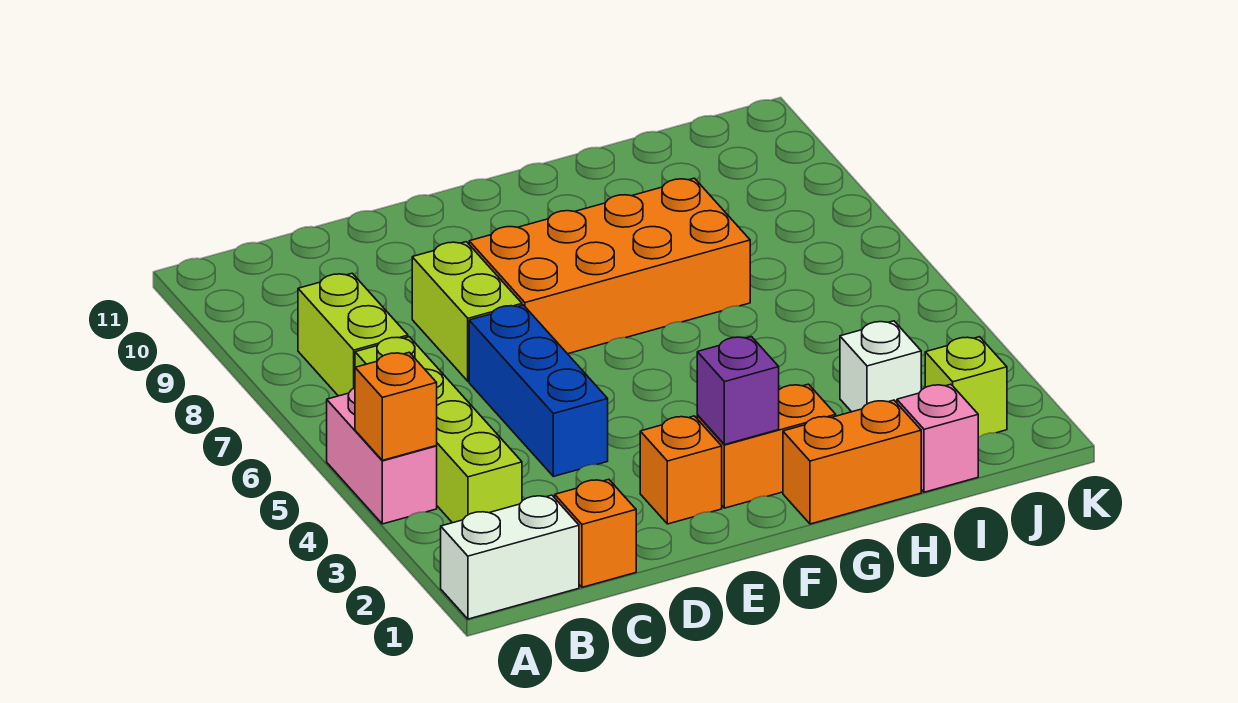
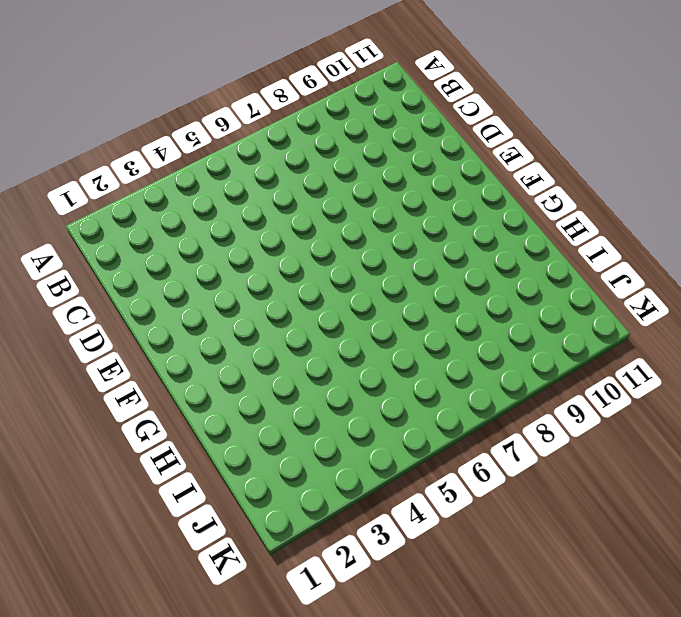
none -> white brick A1:B1 level 1
none -> pink brick A4:A5 level 1
none -> lime brick B3:B6 level 1

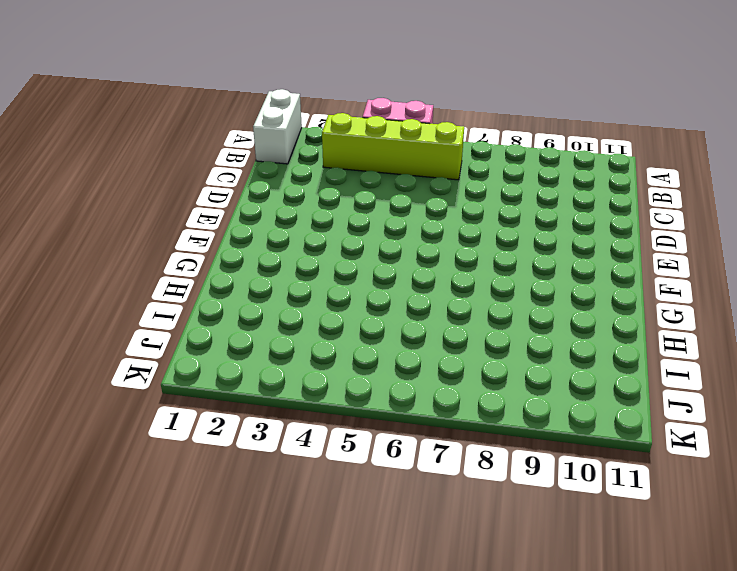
none -> lime brick B7:B8 level 1
none -> orange brick C1 level 1
none -> blue brick D4:D6 level 1

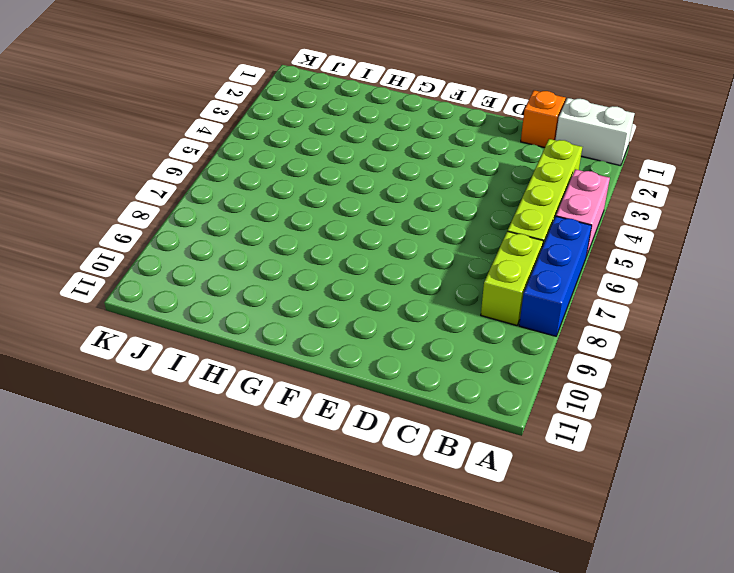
blue brick A6:A8 level 1 -> blue brick D4:D6 level 1
none -> lime brick D7:D8 level 1
none -> orange brick E2 level 1
none -> orange brick E7:H8 level 1

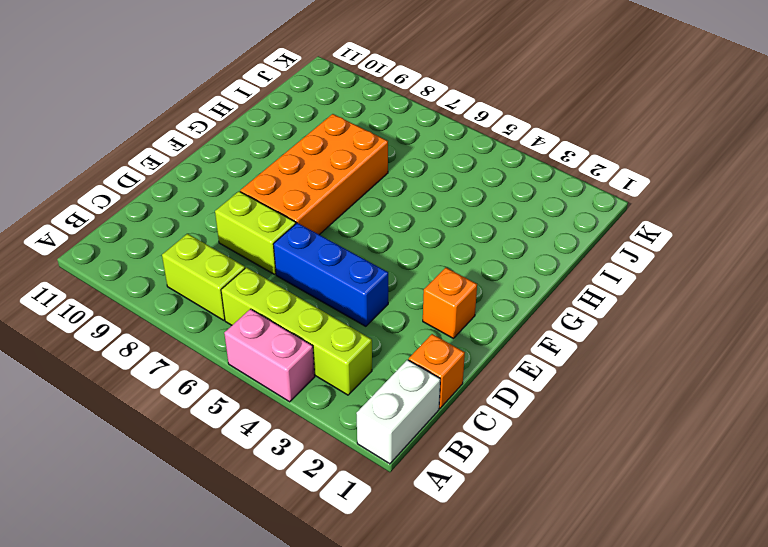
none -> orange brick F2:G2 level 1
none -> orange brick G1:H1 level 1
none -> pink brick I1 level 1

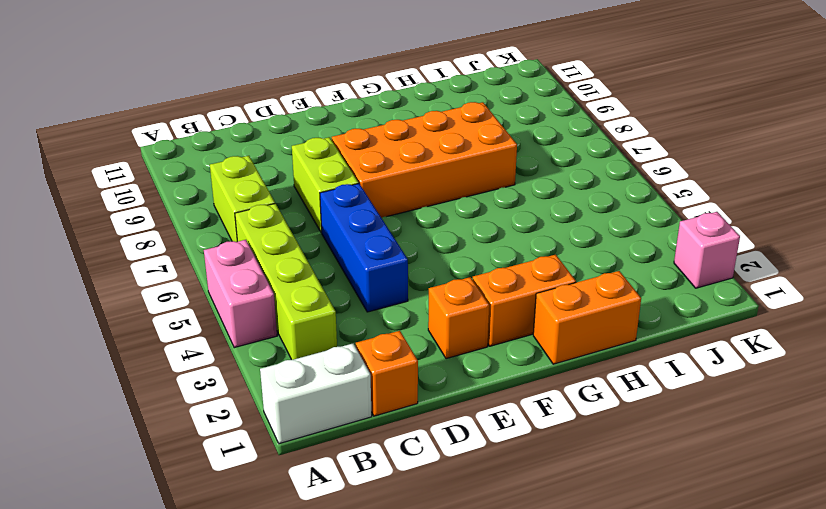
pink brick K2 level 1 -> pink brick I1 level 1
none -> white brick I3 level 1
none -> lime brick J2 level 1
none -> orange brick A4 level 2

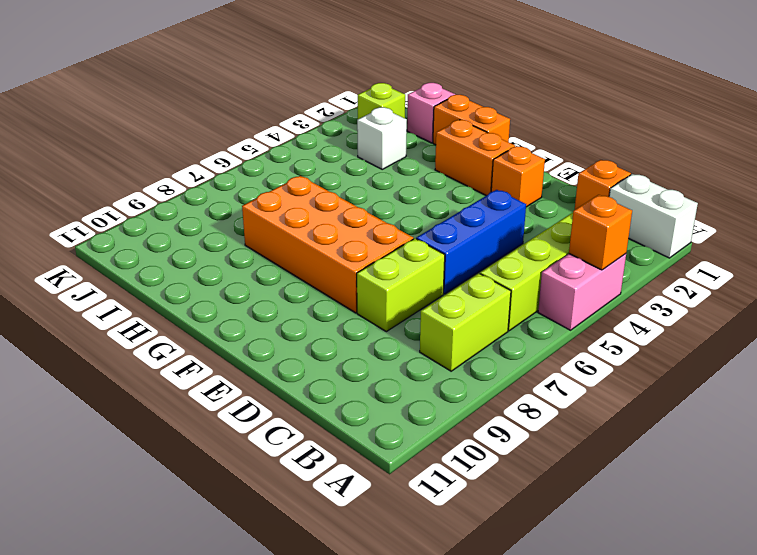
none -> purple brick F2 level 2

